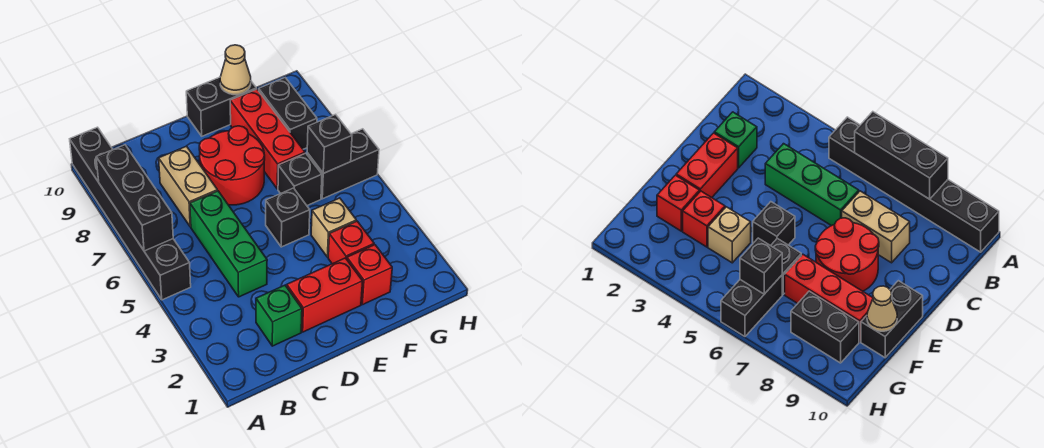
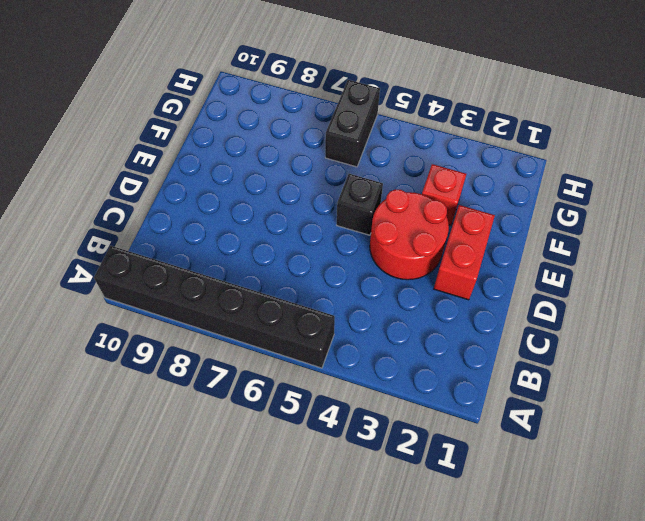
red round brick D3:E4 level 1 -> red round brick D7:E8 level 1
none -> green brick C2 level 1
none -> green brick C4:C6 level 1
none -> tan brick C7:C8 level 1

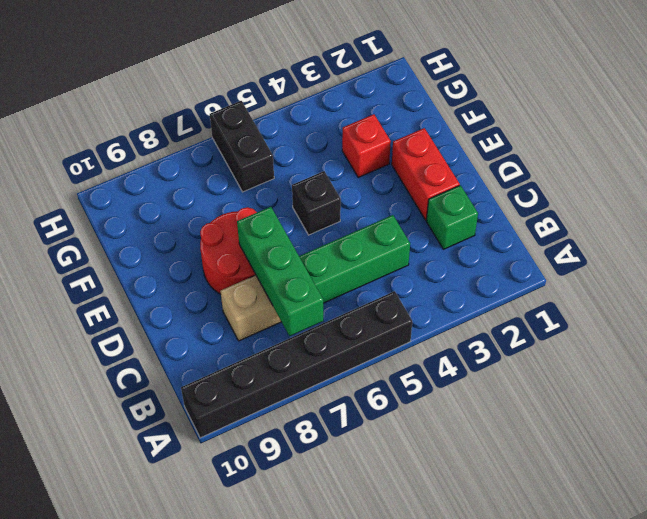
green brick B7:D7 level 2 -> none
none -> black brick E10:F10 level 1
none -> red brick F2 level 1
none -> tan brick F4 level 1

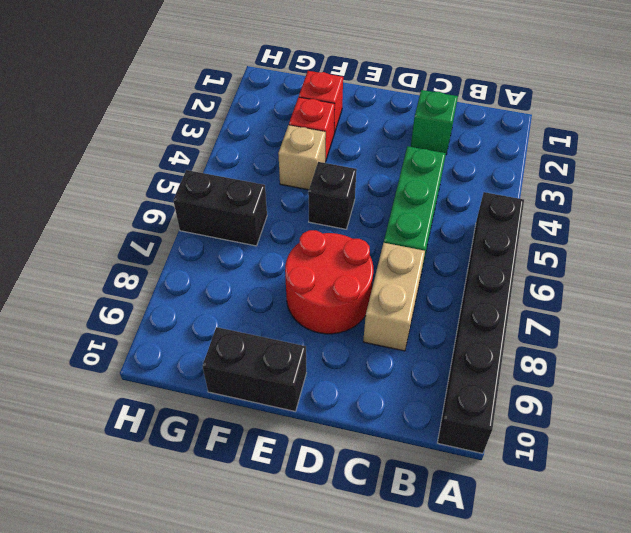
none -> red brick D2:E2 level 1
none -> black brick F6 level 1
none -> red brick F7:F9 level 1

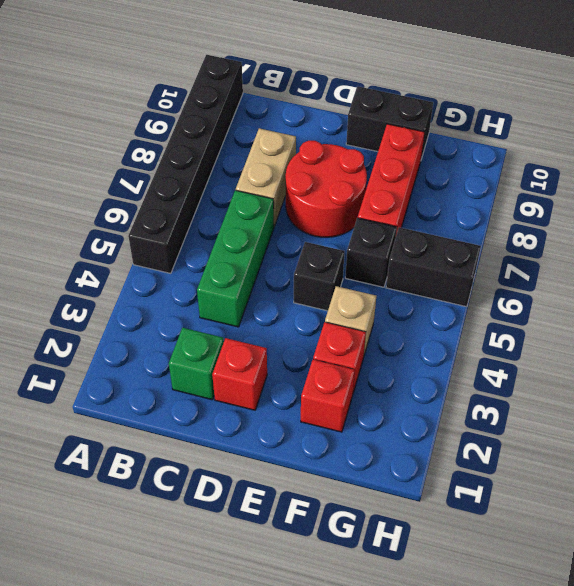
red brick D2 level 1 -> red brick D2:E2 level 1
none -> black brick G8:G9 level 1
none -> black brick A6:A8 level 2
none -> tan cone F10 level 2

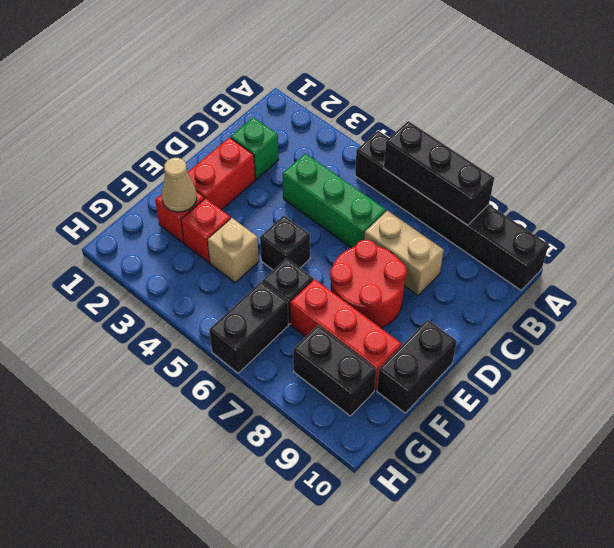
tan cone F2 level 2 -> tan cone F10 level 2
none -> black brick G6 level 2

